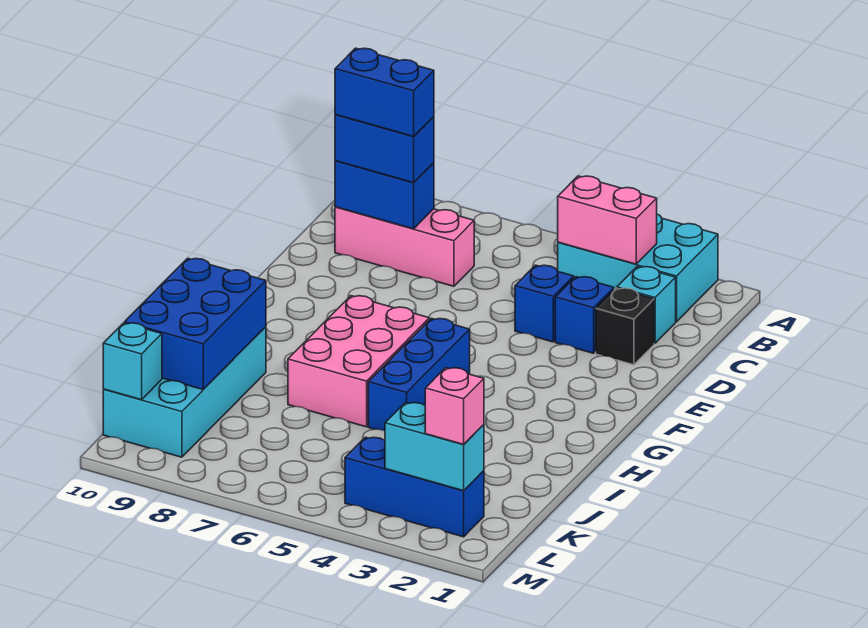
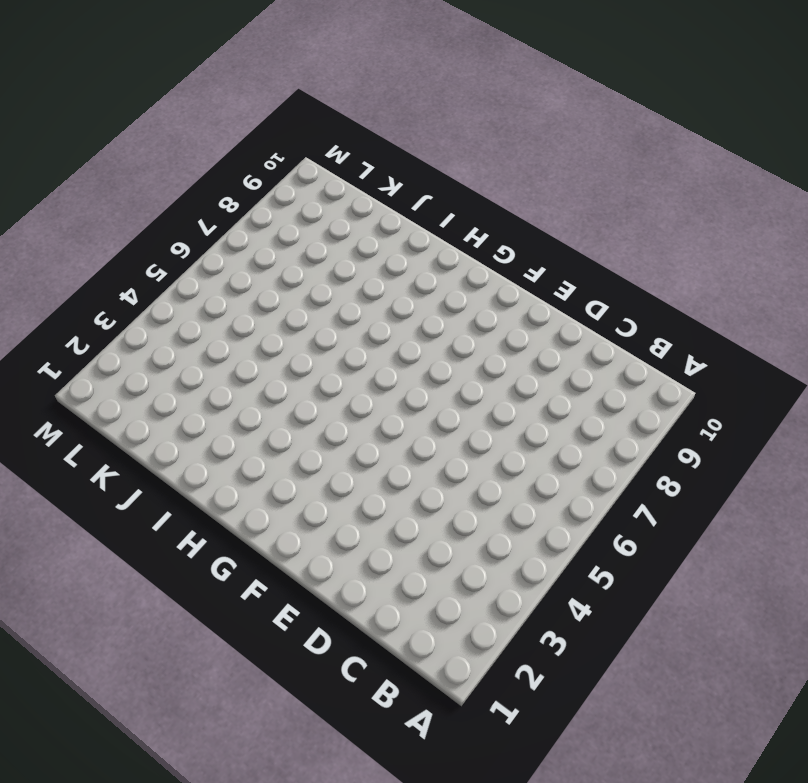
none -> cyan brick A2:B4 level 1
none -> cyan brick C2 level 1
none -> pink brick C7:C9 level 1

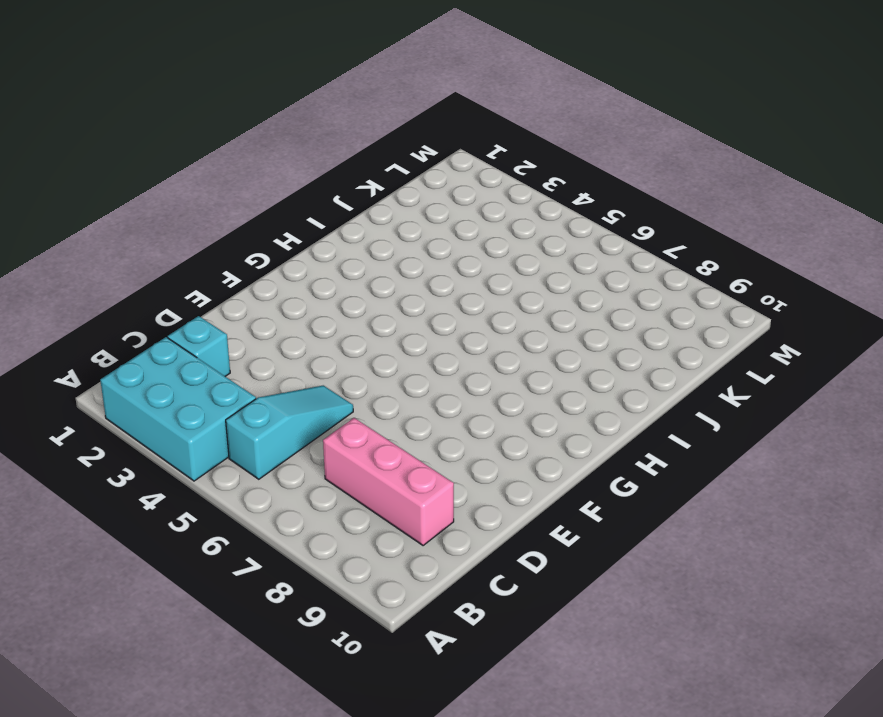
cyan slope B5:D5 level 1 top B -> none
none -> black brick D2 level 1
none -> blue brick D3 level 1
none -> blue brick D4 level 1

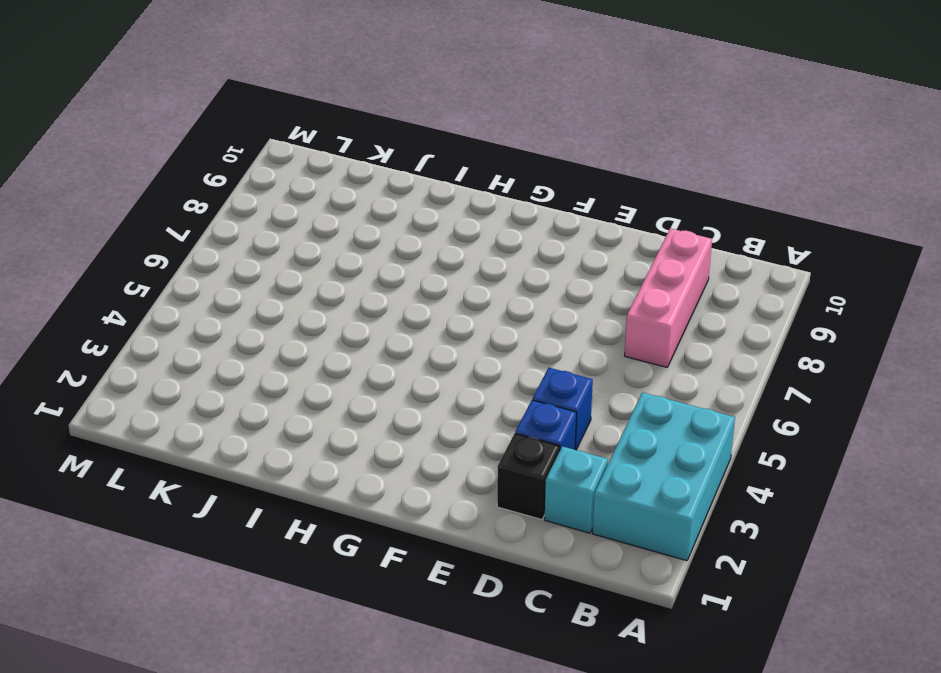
none -> blue brick G5:I5 level 1
none -> pink brick G6:I7 level 1
none -> cyan brick I9:L10 level 1

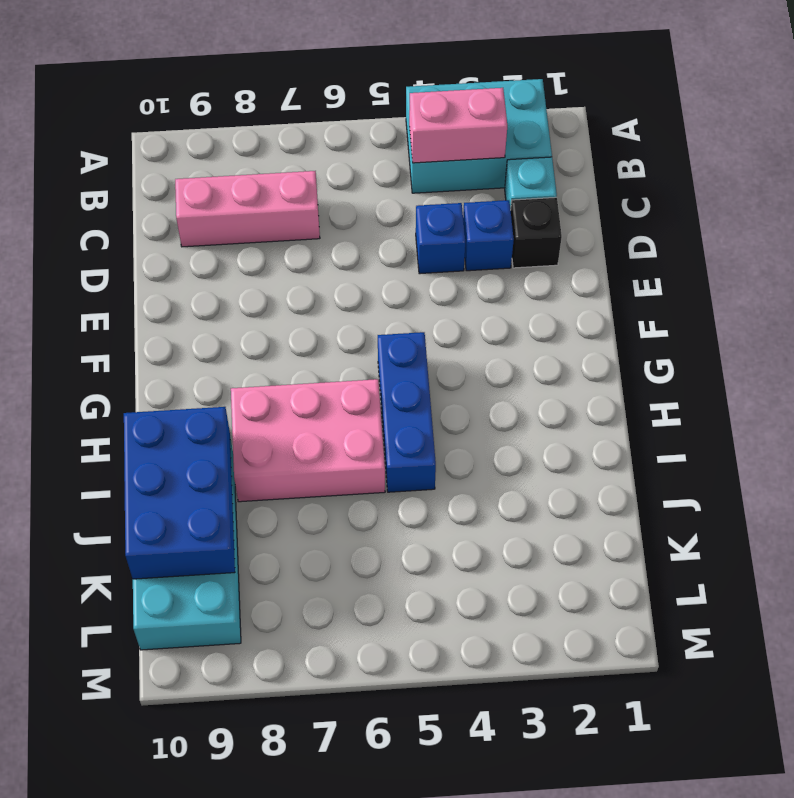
pink brick H6:I8 level 1 -> pink brick G6:I7 level 1
none -> blue brick L2:L4 level 1
none -> blue brick C8:C9 level 2
none -> cyan brick L2:L3 level 2

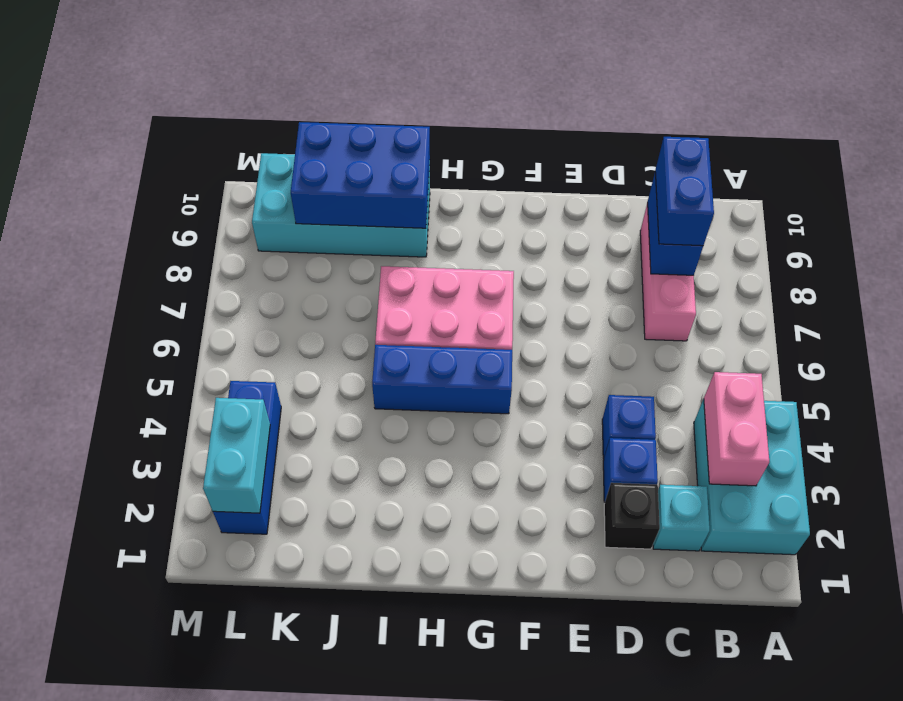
none -> cyan brick L10 level 2
none -> pink brick L2 level 3
none -> blue brick C8:C9 level 4

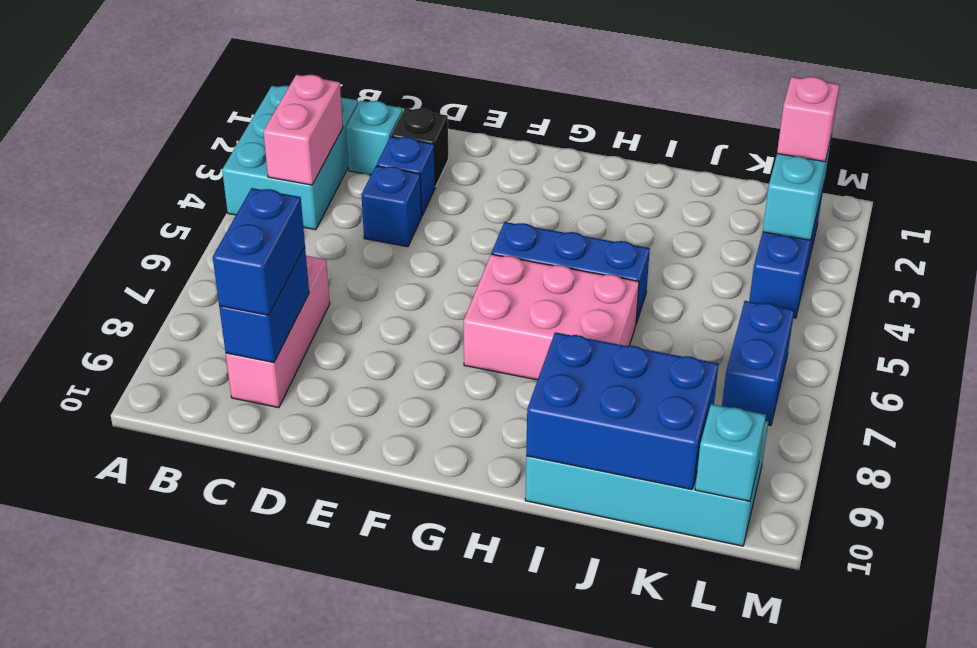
blue brick L6:L7 level 1 -> blue brick C8:C9 level 4

